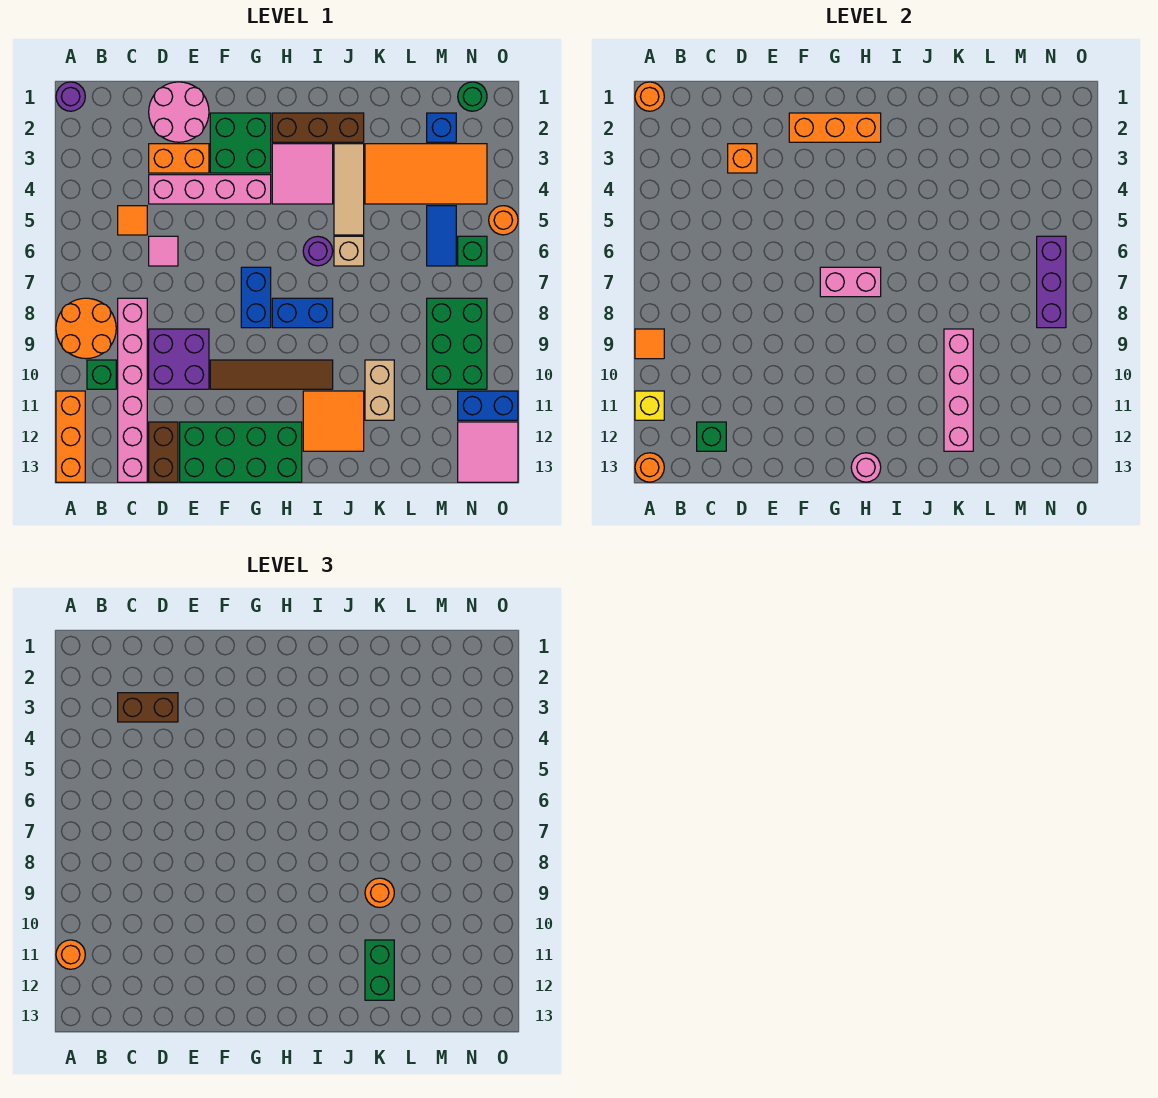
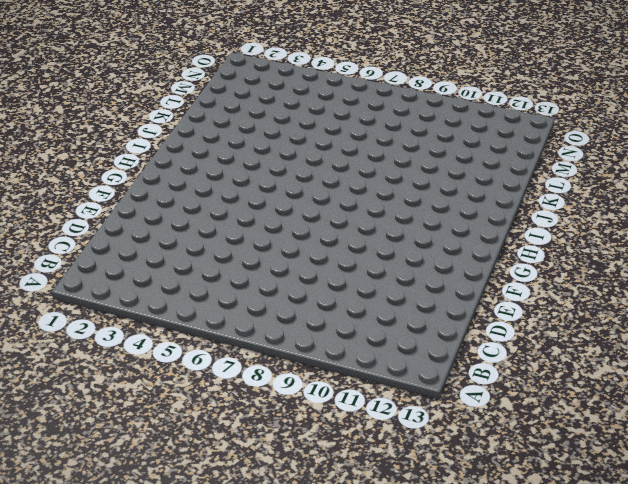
none -> purple round brick A1 level 1
none -> orange round brick A8:B9 level 1
none -> orange brick A11:A13 level 1
none -> green brick B10 level 1

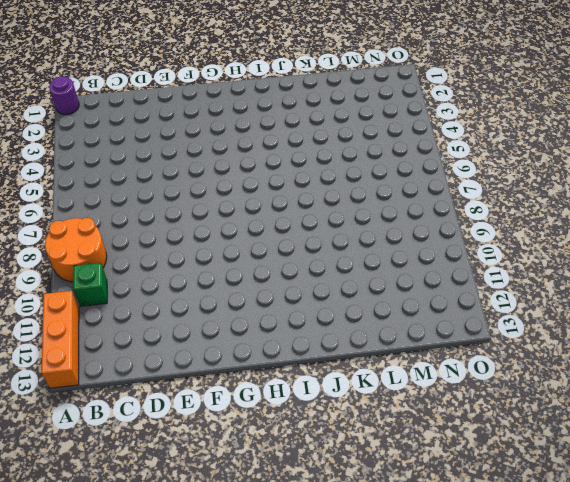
none -> orange tile C5 level 1
none -> pink brick C8:C13 level 1
none -> pink round brick D1:E2 level 1
none -> orange brick D3:E3 level 1

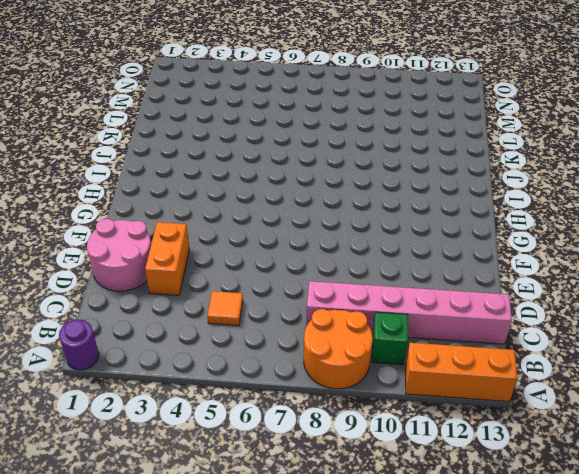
none -> pink brick D4:G4 level 1
none -> pink tile D6 level 1
none -> purple brick D9:E10 level 1
none -> brown brick D12:D13 level 1

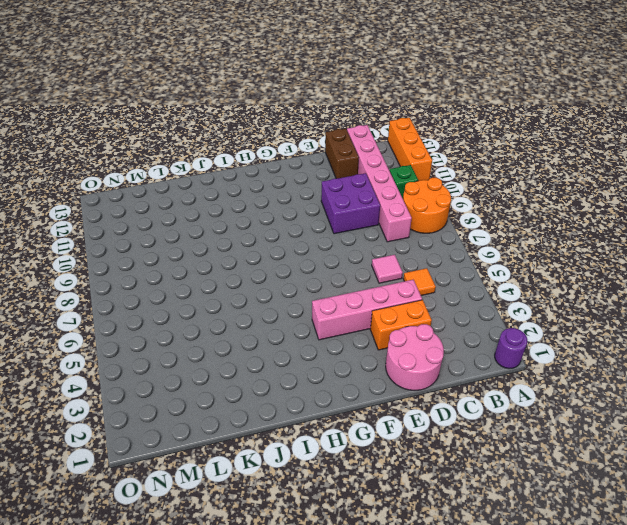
none -> green brick E12:H13 level 1
none -> green brick F2:G3 level 1
none -> brown tile F10:I10 level 1
none -> blue brick G7:G8 level 1

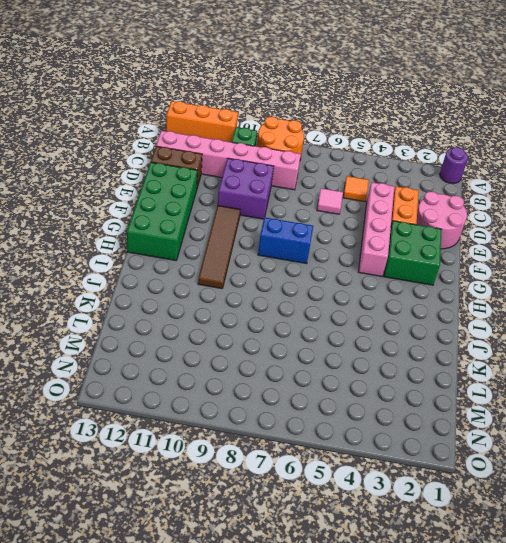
none -> brown brick H2:J2 level 1
none -> pink tile H3:I4 level 1
none -> blue brick H8:I8 level 1
none -> purple round brick I6 level 1

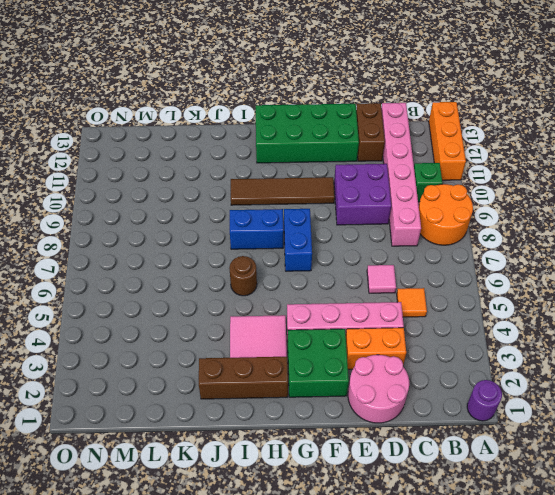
brown round brick I6 level 1 -> purple round brick I6 level 1
none -> orange tile I11:J12 level 1
none -> tan tile J3:J5 level 1
none -> tan brick J6 level 1
none -> orange tile K3:N4 level 1

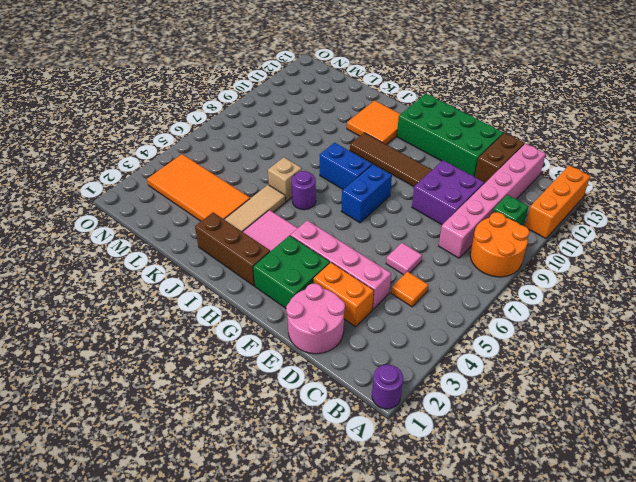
none -> tan brick K10:K11 level 1
none -> blue brick M2 level 1
none -> blue tile M5:M6 level 1
none -> green brick M8:N10 level 1

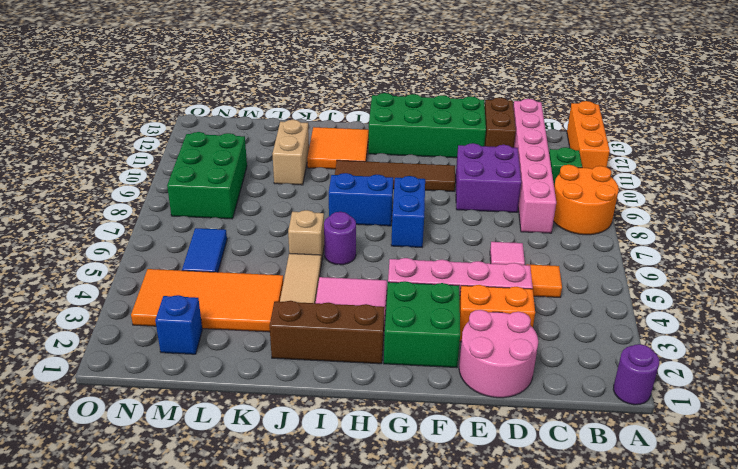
none -> green round brick N1 level 1
none -> green brick N6 level 1
none -> blue brick N11:O11 level 1
none -> pink tile N12:O13 level 1

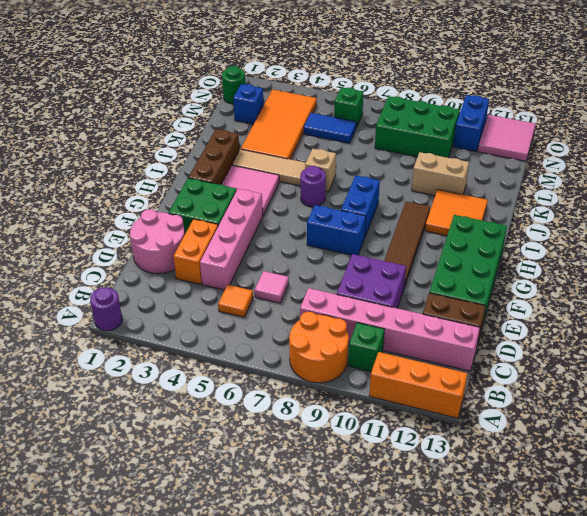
none -> orange round brick O5 level 1
none -> orange round brick A1 level 2
none -> orange tile A9 level 2
none -> yellow brick A11 level 2

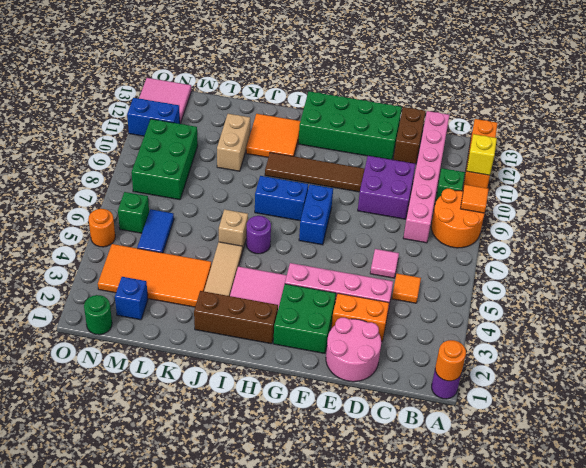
none -> orange round brick A13 level 2
none -> green brick C12 level 2
none -> orange brick D3 level 2
none -> orange brick F2:H2 level 2

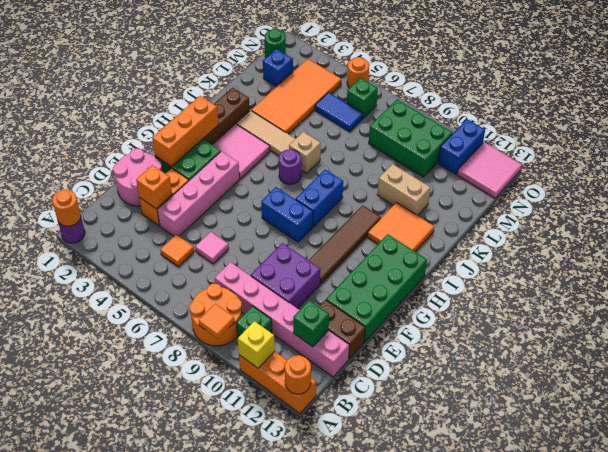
none -> pink brick G7:H7 level 2
none -> pink round brick H13 level 2
none -> pink brick K9:K12 level 2
none -> purple brick N6:N8 level 2

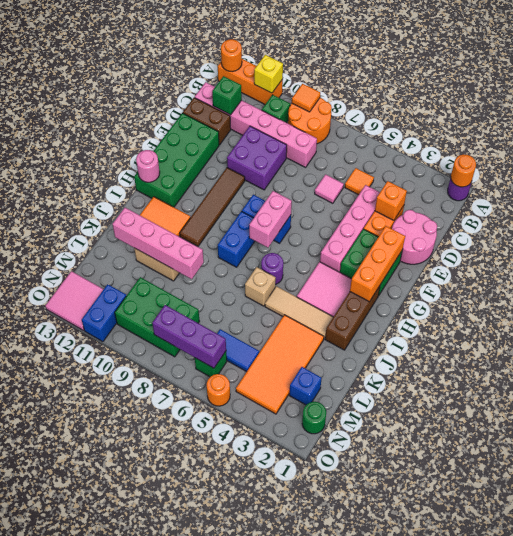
none -> orange round brick A11 level 3
none -> brown brick C3:D3 level 3
none -> orange round brick K9 level 3
none -> green brick K11:K12 level 3

